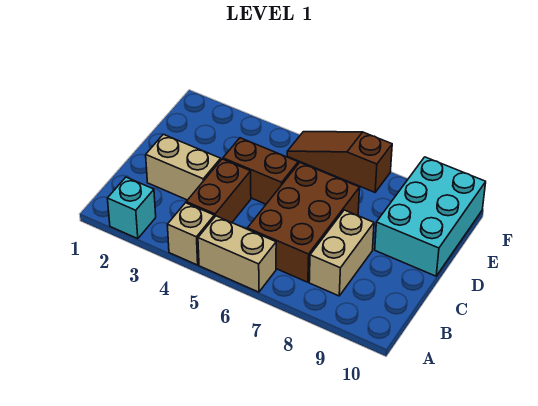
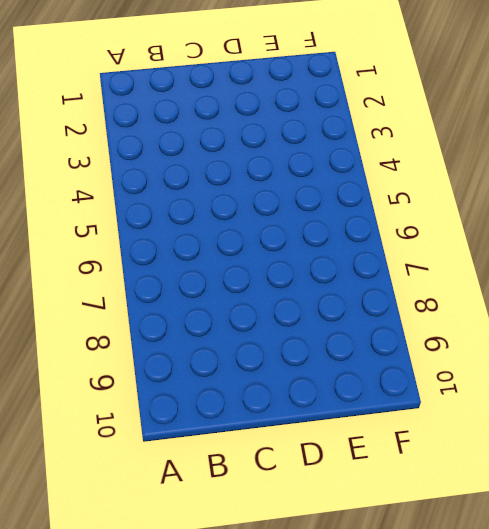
none -> cyan brick A2 level 1
none -> tan brick A4 level 1

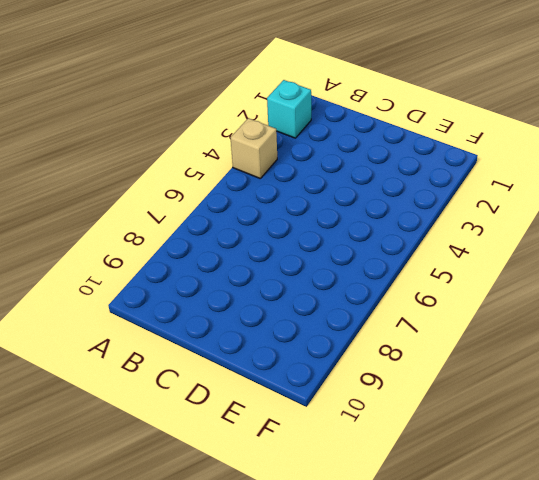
none -> tan brick A5:A6 level 1
none -> brown brick B4:C4 level 1

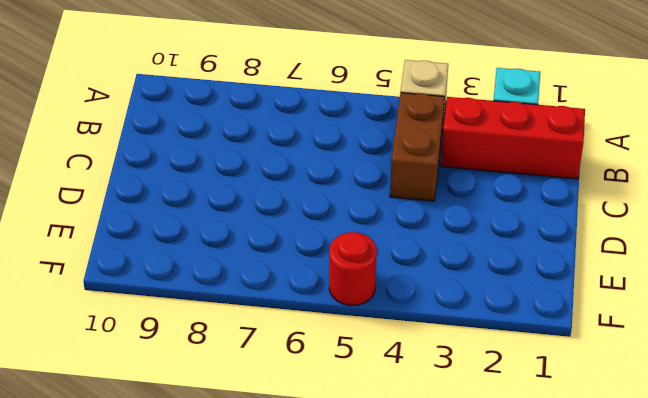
red brick B1:B3 level 1 -> none
red round brick F5 level 1 -> brown slope F5:F7 level 1 top 7
none -> tan brick A5:A6 level 1
none -> brown brick B6:D7 level 1

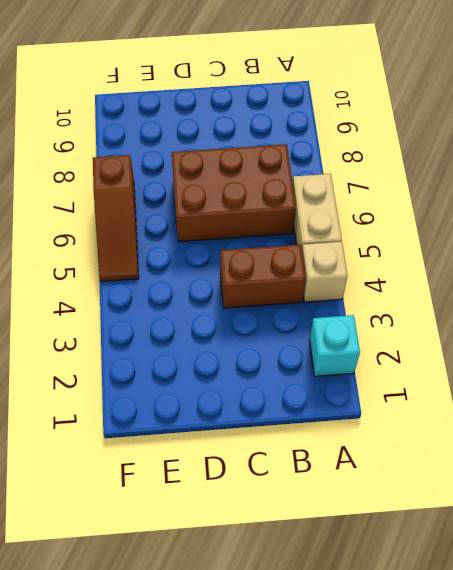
none -> tan brick B8:C8 level 1
none -> tan brick C2:C3 level 1

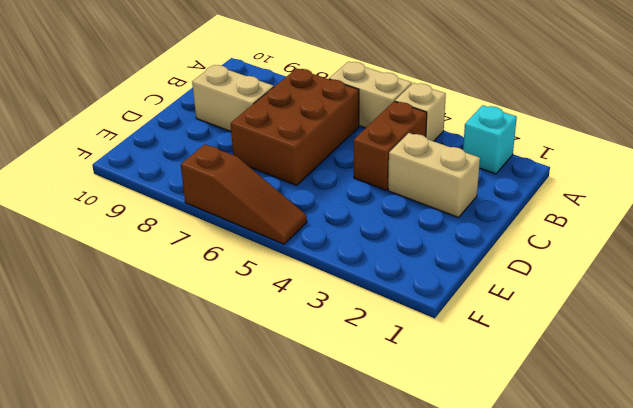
tan brick C8:C9 level 1 -> tan brick B8:C8 level 1
none -> brown brick D4:D5 level 1
none -> cyan brick D9:F10 level 1

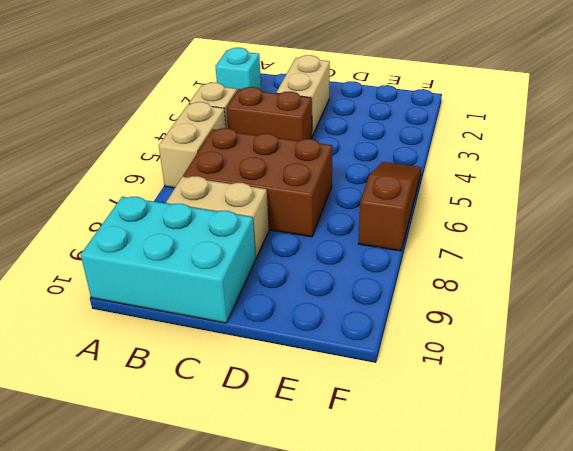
cyan brick A9:C10 level 1 -> cyan brick D9:F10 level 1
none -> brown brick D4:D5 level 1

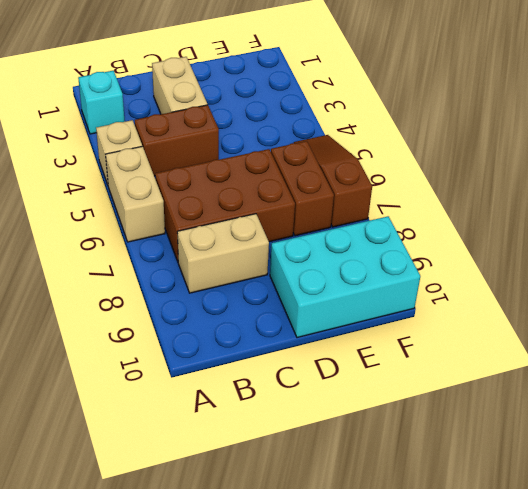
brown brick E6:E7 level 1 -> brown brick D4:D5 level 1

